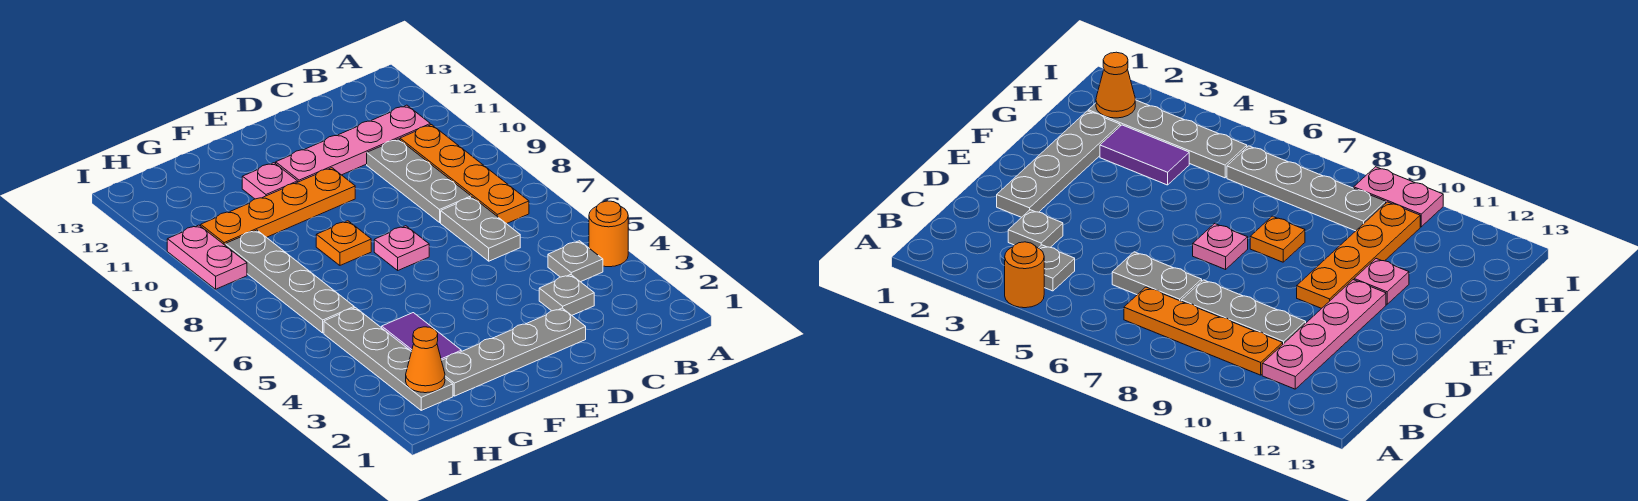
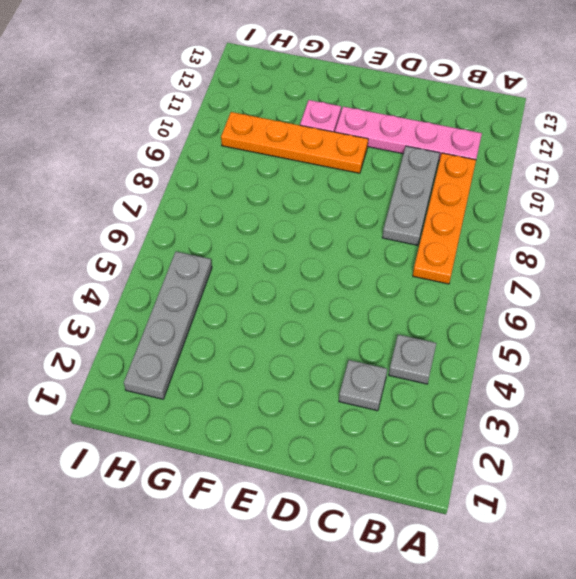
none -> orange round brick A4 level 1
none -> grey plate C6:C7 level 1
none -> grey plate D2:G2 level 1

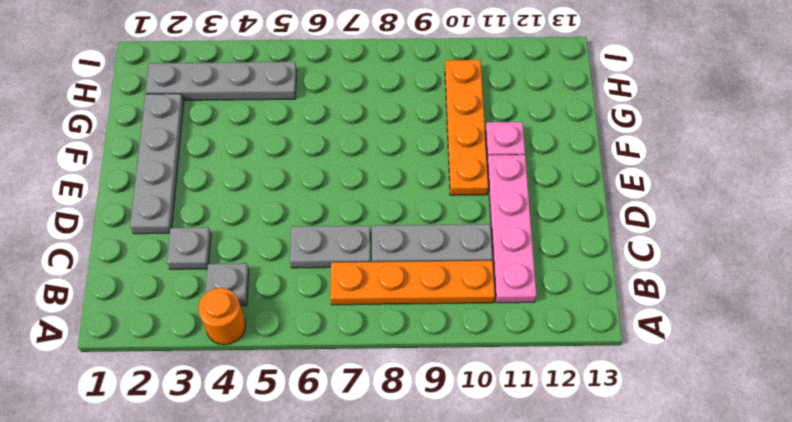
none -> pink plate E7 level 1
none -> orange plate F8 level 1
none -> purple tile G3:G4 level 1

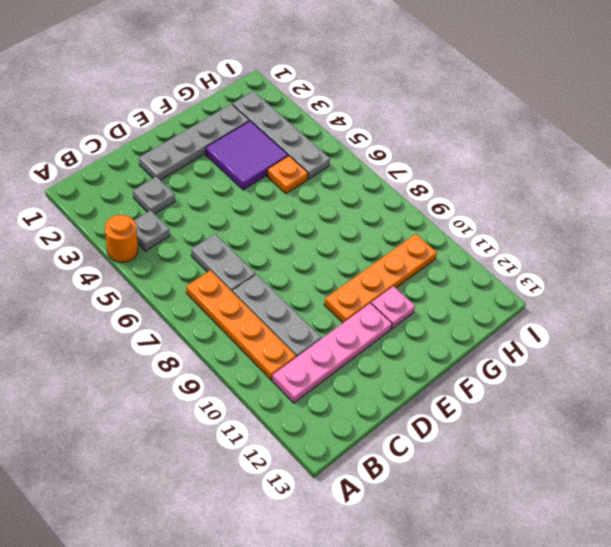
purple tile F3:G4 level 1 -> purple tile G3:G4 level 1
orange plate G5 level 1 -> orange plate F8 level 1
none -> pink plate E7 level 1
none -> grey plate H6:H9 level 1
none -> pink plate I9:I10 level 1

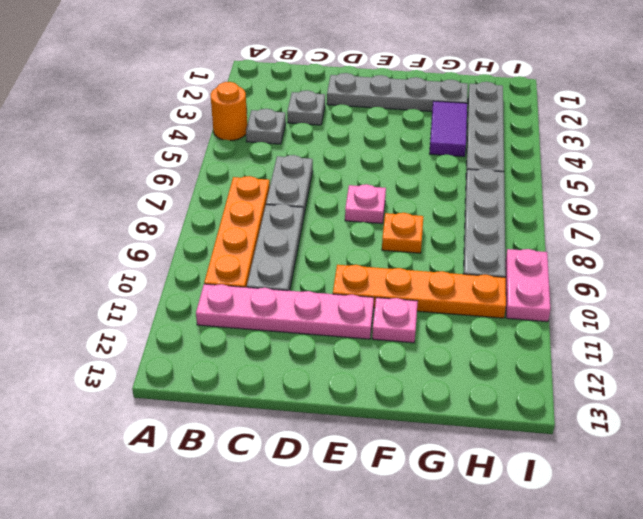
none -> orange cone H2 level 2

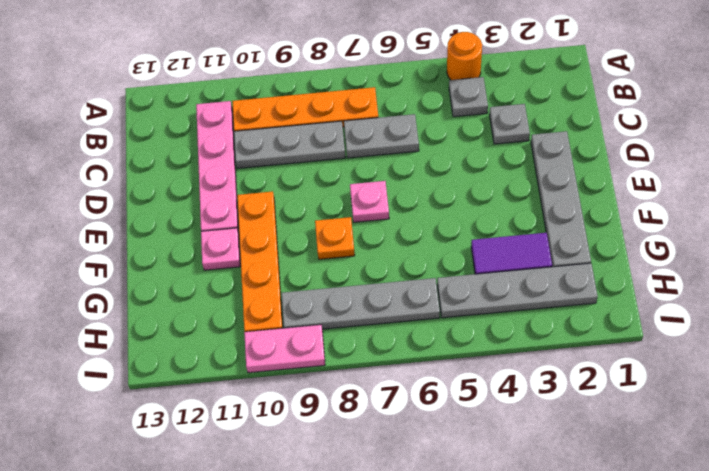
none -> orange cone H2 level 2

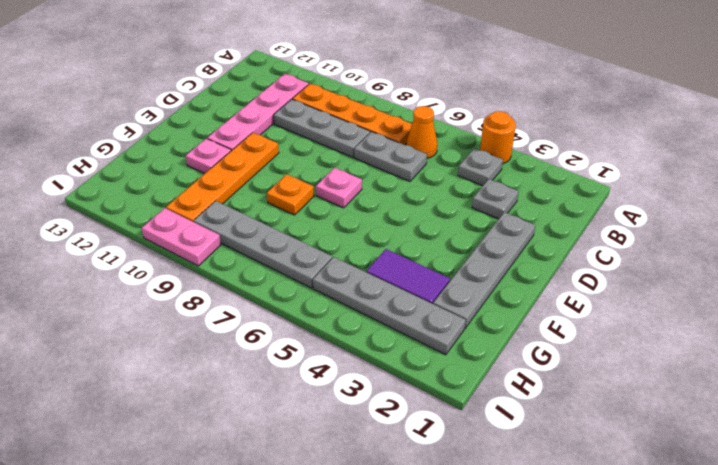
orange cone B6 level 1 -> orange cone H2 level 2

